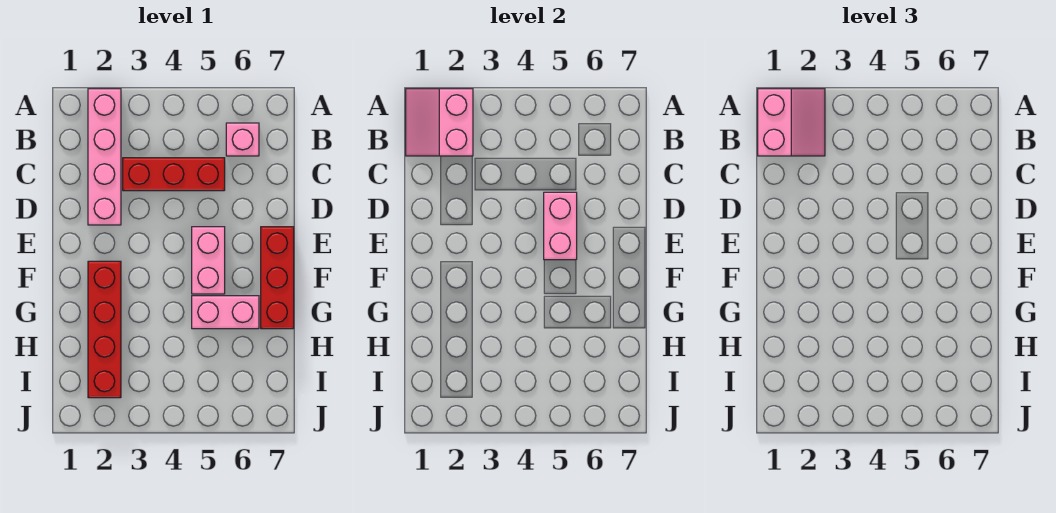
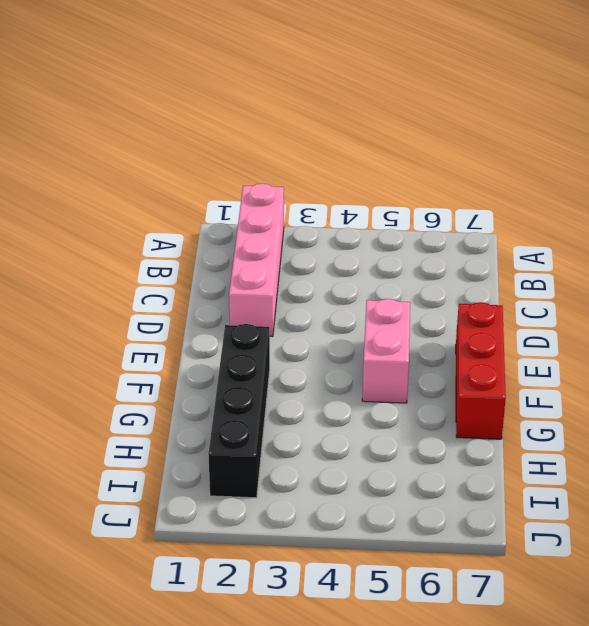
black brick F2:I2 level 1 -> red brick F2:I2 level 1
none -> pink brick B6 level 1
none -> red brick C3:C5 level 1

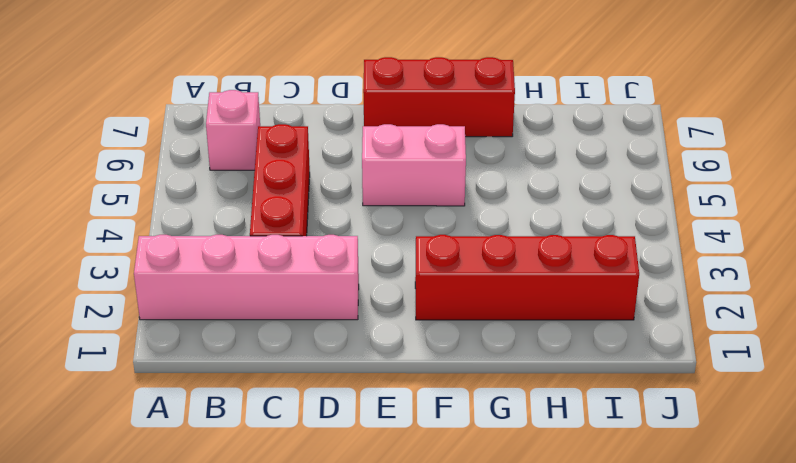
none -> pink brick G5:G6 level 1
none -> pink slope A1:B2 level 2 top 2

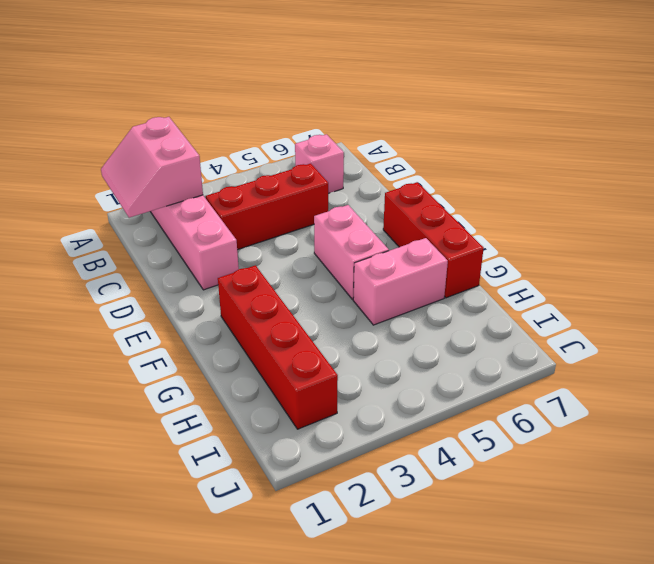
none -> pink brick D5:E5 level 2
none -> pink slope A1:B2 level 3 top 1

